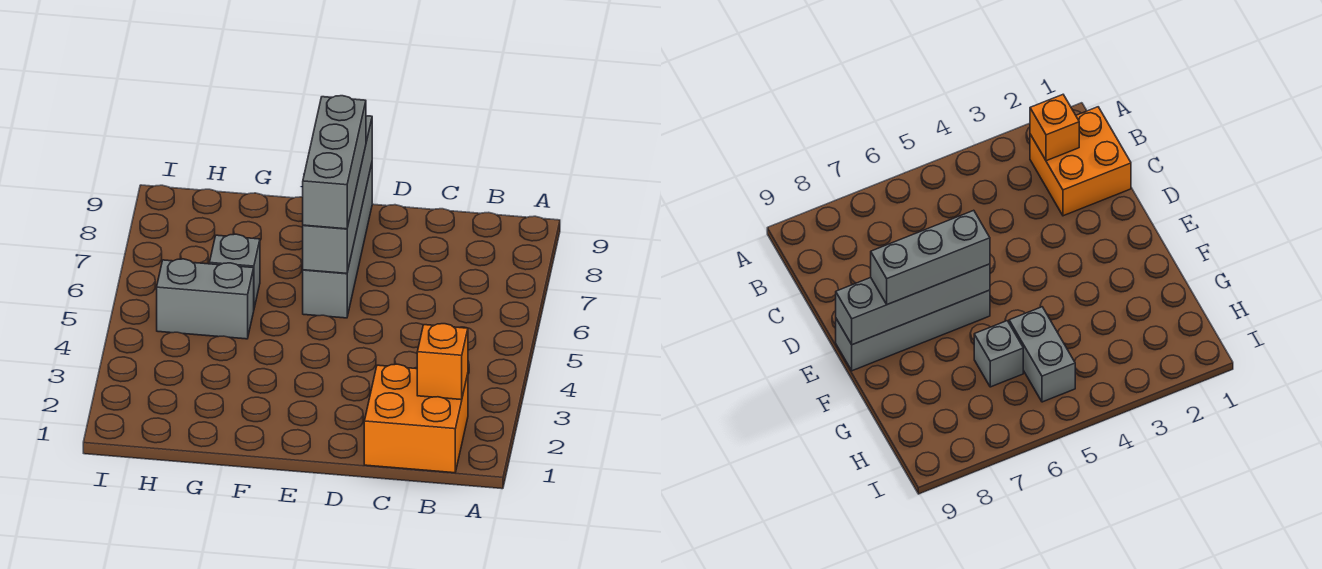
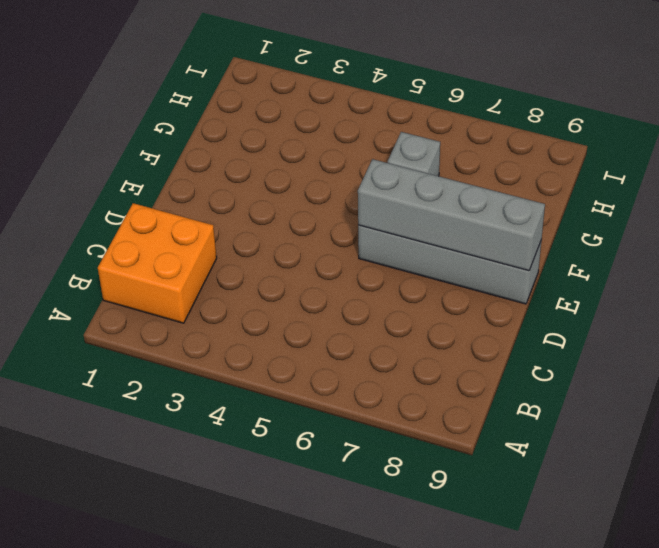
none -> grey brick G5:H5 level 1
none -> orange brick B2 level 2

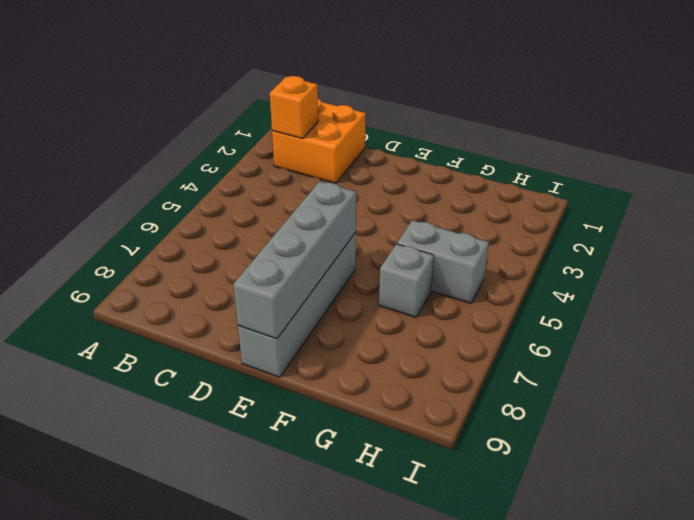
none -> grey brick E6:E8 level 3

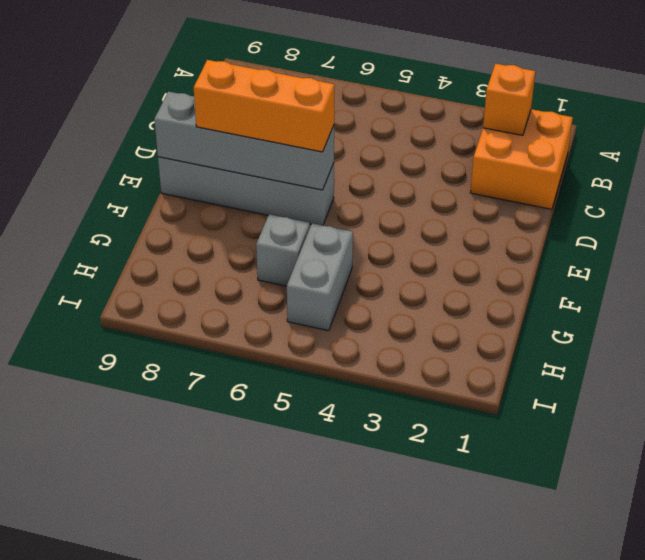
orange brick E6:E8 level 3 -> grey brick E6:E8 level 3

